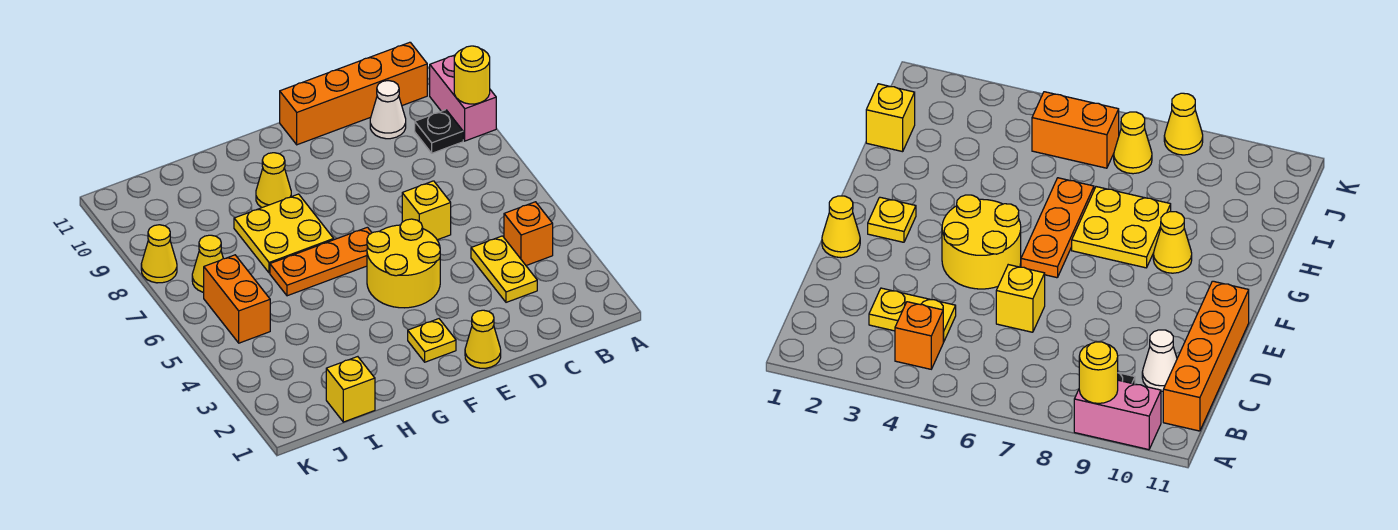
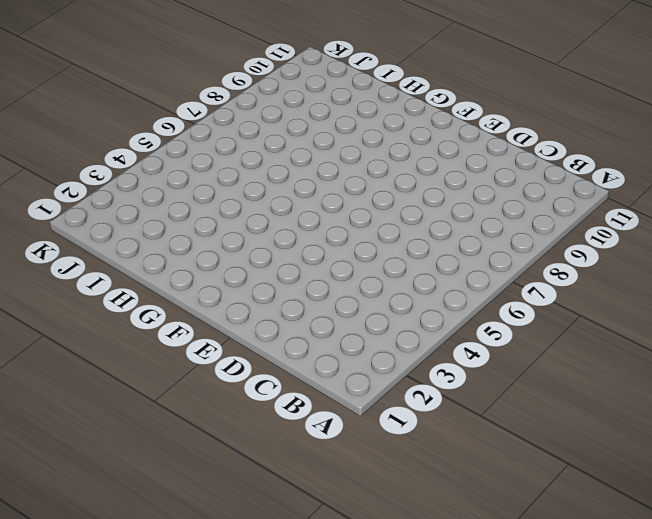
none -> pink brick A9:A10 level 1
none -> orange brick B4 level 1
none -> black plate B9 level 1

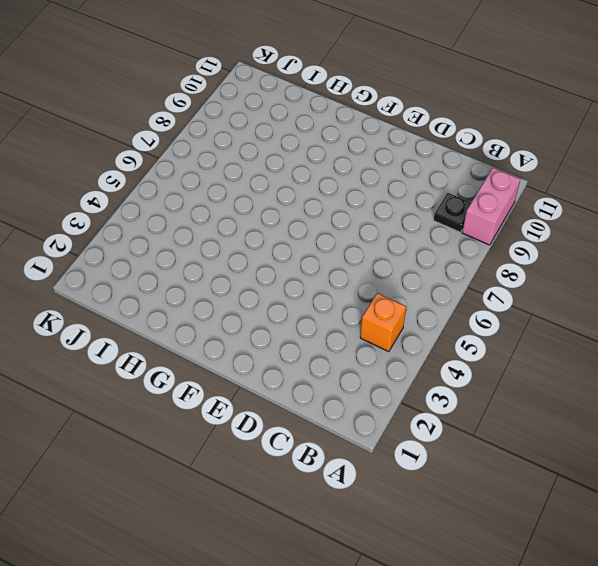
none -> orange brick B11:E11 level 1
none -> yellow plate C3:C4 level 1
none -> white cone C10 level 1

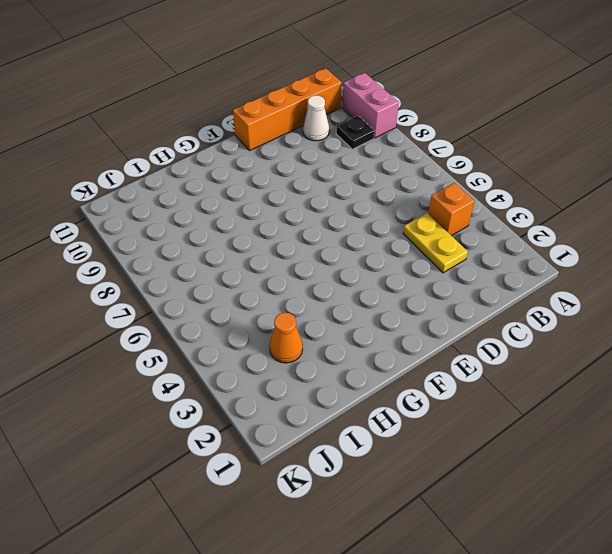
orange cone I3 level 1 -> none
none -> yellow brick D6 level 1
none -> yellow cone E1 level 1
none -> yellow round brick E4:F5 level 1

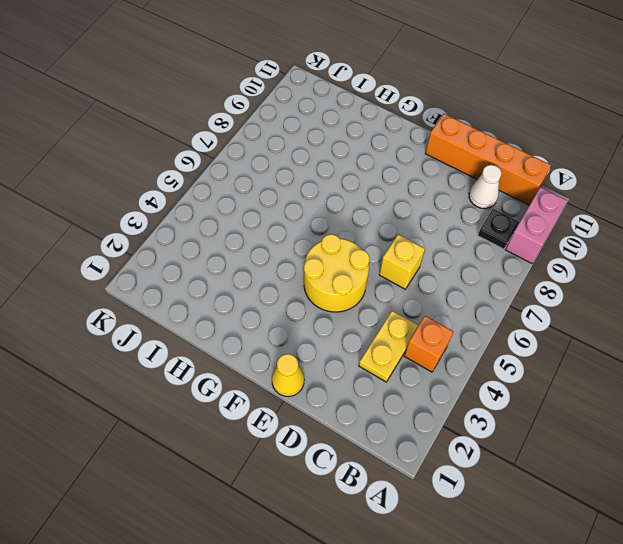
none -> yellow plate F2 level 1
none -> orange plate F6:H6 level 1
none -> yellow plate G7:H8 level 1

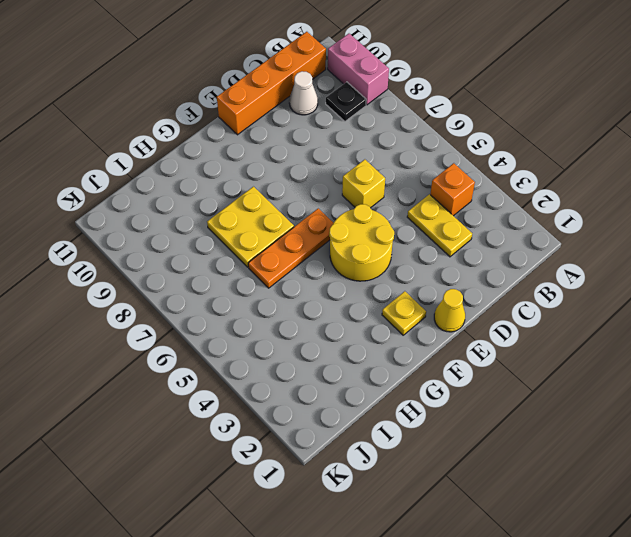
none -> yellow cone G9 level 1
none -> yellow brick I1 level 1
none -> orange brick J5:J6 level 1

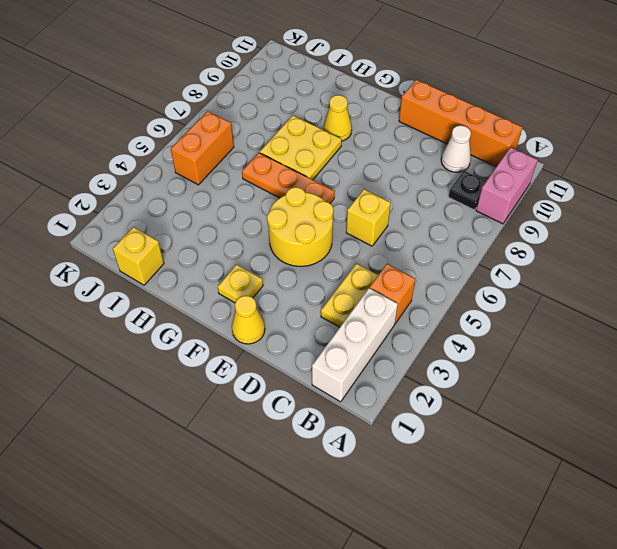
white brick B1:B3 level 1 -> none
none -> yellow cone J7 level 1
none -> yellow cone K8 level 1
none -> yellow round brick A9 level 2

